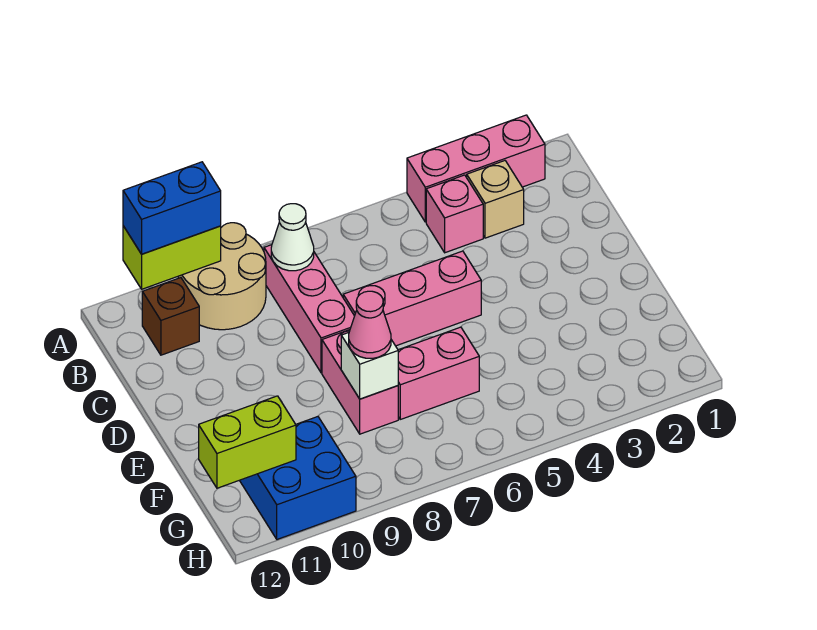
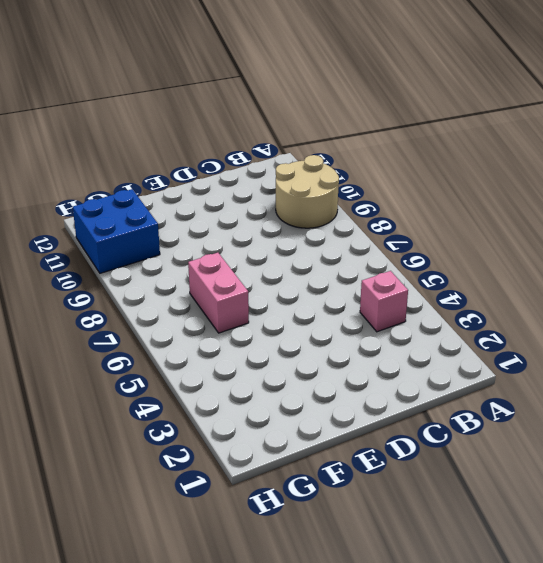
none -> pink brick A2:A4 level 1
none -> tan brick B3 level 1
none -> pink brick B8:D8 level 1

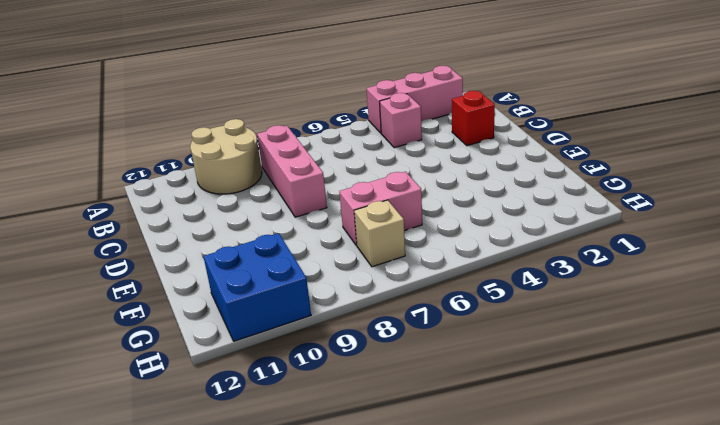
red brick C2 level 1 -> none
tan brick G7 level 1 -> tan brick B3 level 1
none -> brown brick B11 level 1
none -> pink brick D5:D7 level 1
none -> pink brick E8:F8 level 1

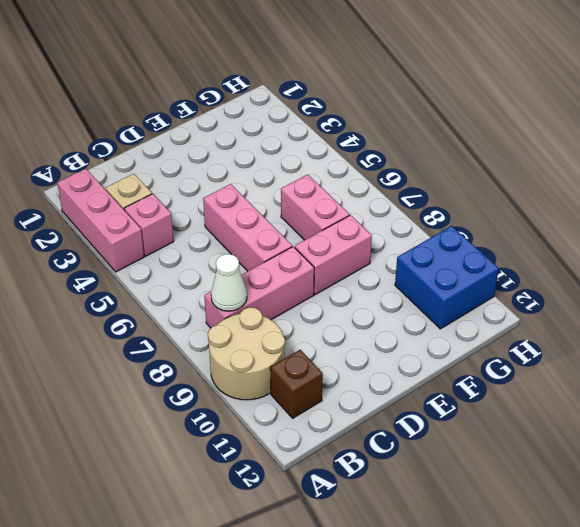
none -> lime brick A10:A11 level 2
none -> white brick F8 level 2
none -> lime brick G11:G12 level 2

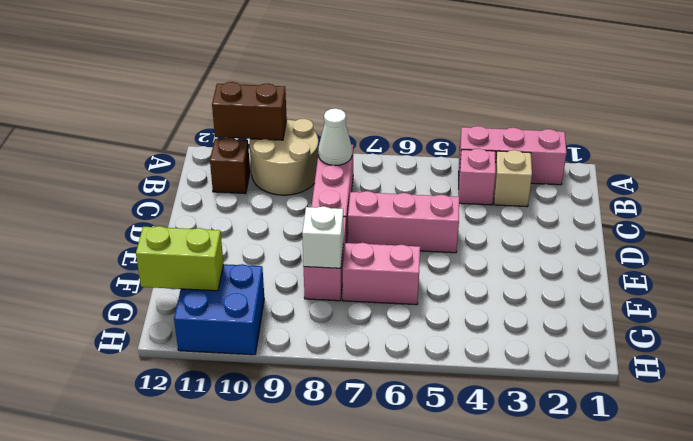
brown brick A10:A11 level 2 -> lime brick A10:A11 level 2
none -> blue brick A10:A11 level 3
none -> pink cone F8 level 3

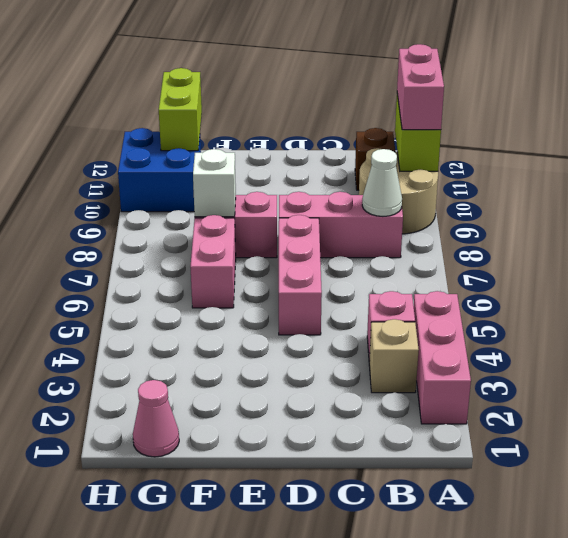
pink brick A10:A11 level 3 -> blue brick A10:A11 level 3
pink cone G1 level 1 -> pink cone F8 level 3

